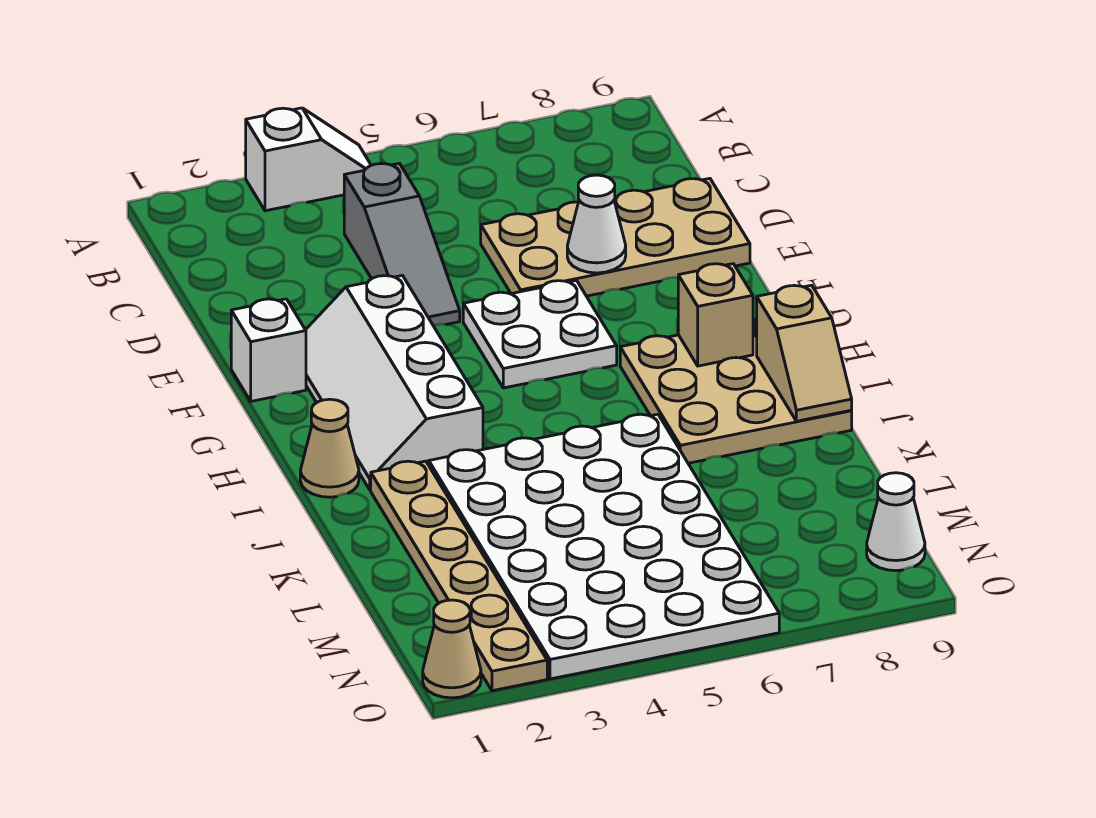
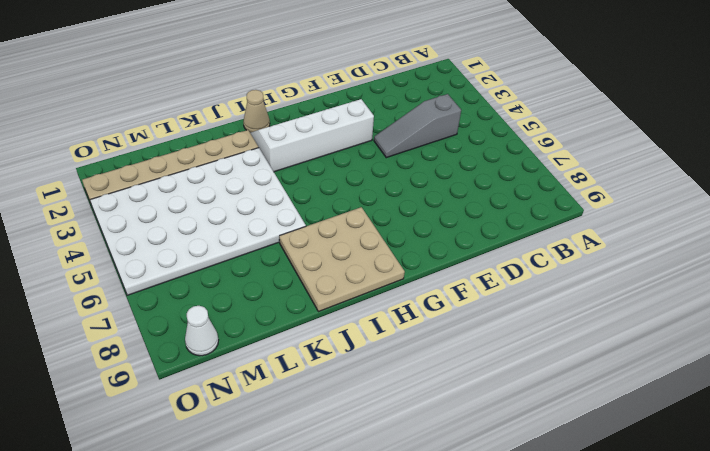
none -> white slope A3:A4 level 1 top 3
none -> tan plate D6:E9 level 1
none -> white brick F1 level 1

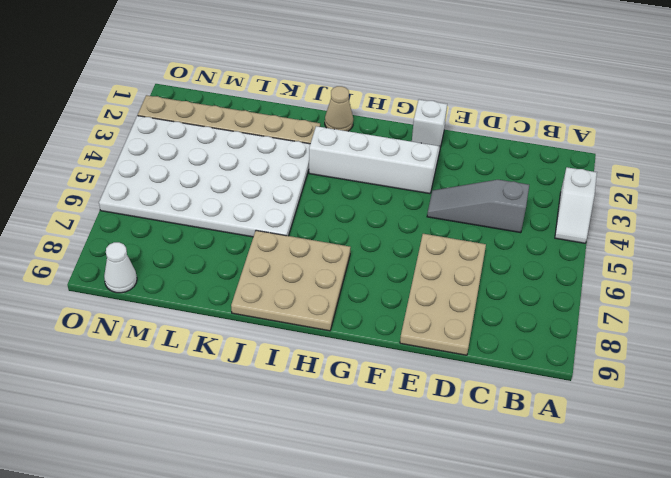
none -> white plate F5:G6 level 1
none -> tan cone O1 level 1
none -> white cone E7 level 2

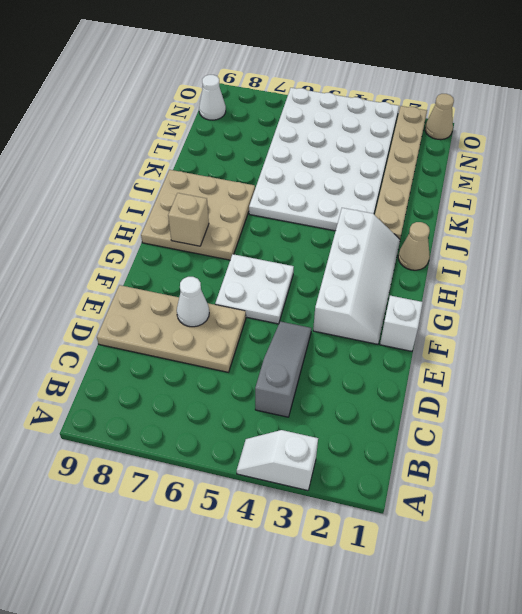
none -> tan slope I9:J9 level 2 top I

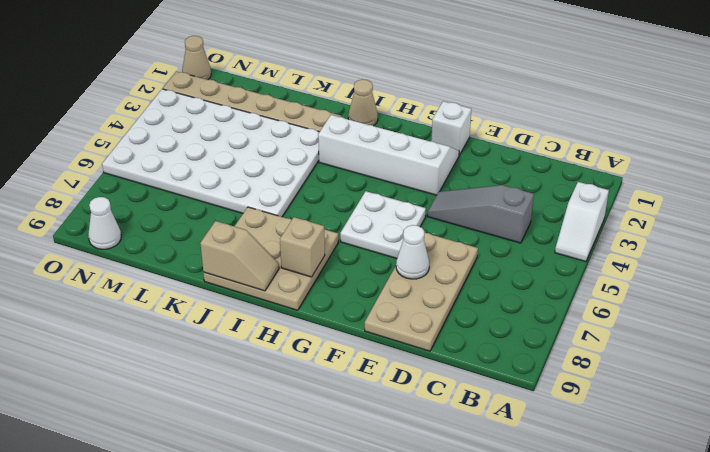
tan slope I9:J9 level 2 top J -> tan slope I9:J9 level 2 top I

